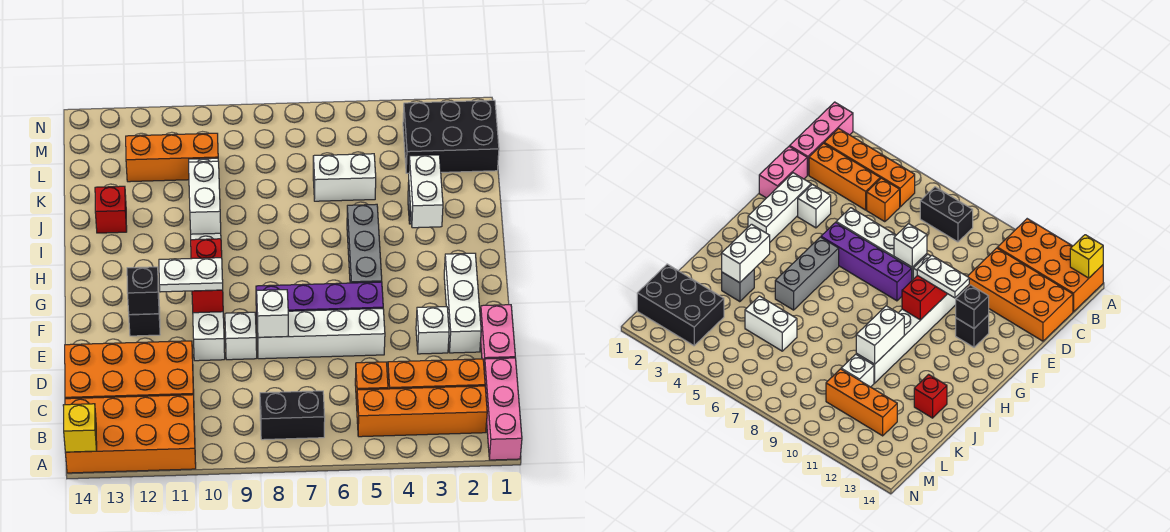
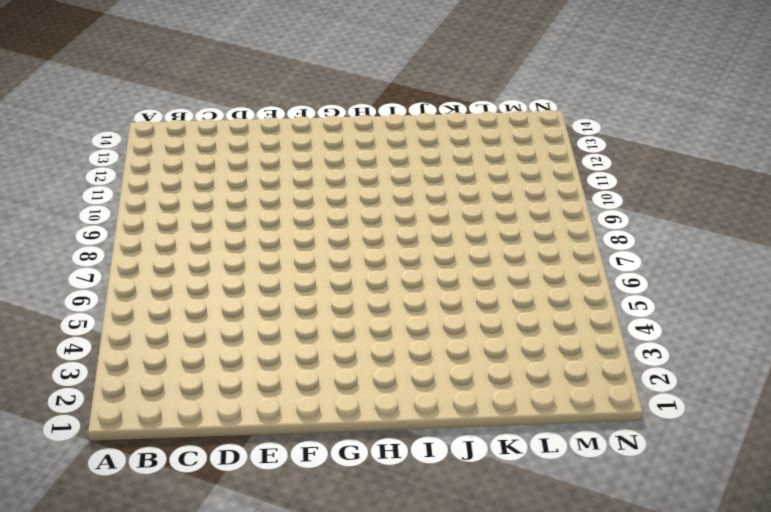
none -> pink brick A1:C1 level 1
none -> orange brick A11:B14 level 1
none -> orange brick B2:B5 level 1

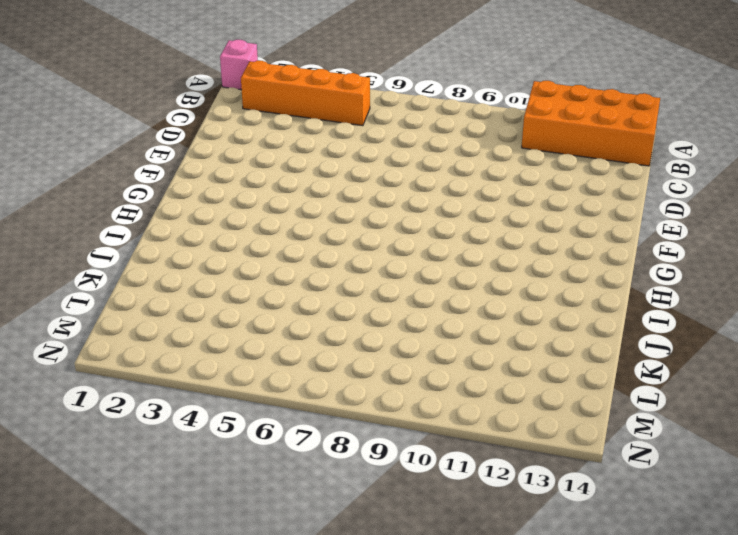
pink brick A1 level 1 -> pink brick A1:C1 level 1
none -> black brick B7:B8 level 1
none -> orange brick C2:C4 level 1
none -> orange brick C5 level 1

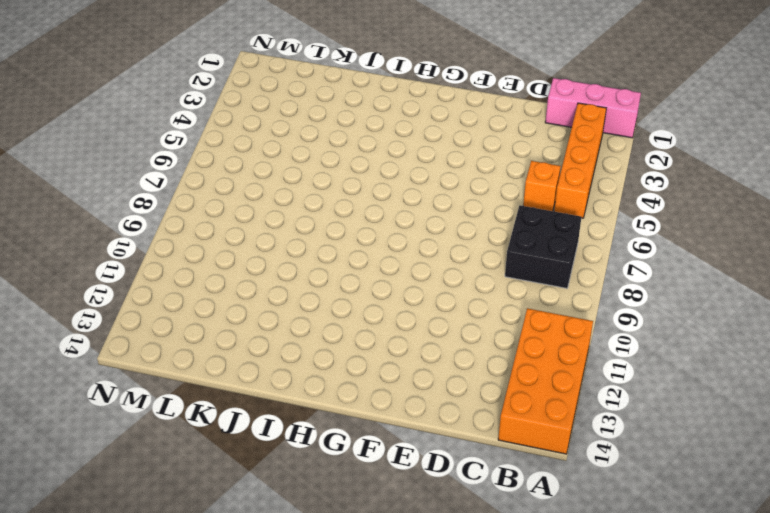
black brick B7:C8 level 1 -> black brick B7:B8 level 1
none -> orange brick C2:C4 level 1
none -> orange brick C11:D14 level 1
none -> pink brick D1:E1 level 1

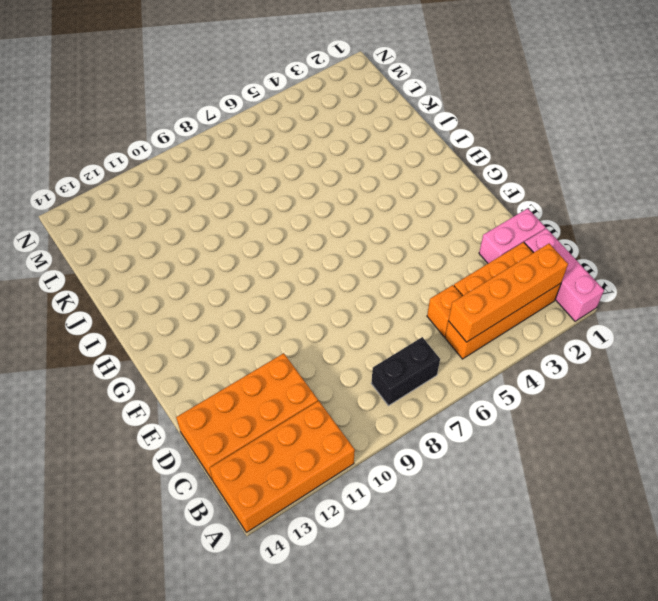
orange brick B2:B5 level 2 -> none
pink brick D1:D2 level 1 -> pink brick D1:E1 level 1
none -> white brick E2:G2 level 1
none -> white brick E3 level 1
none -> white brick E5:E8 level 1

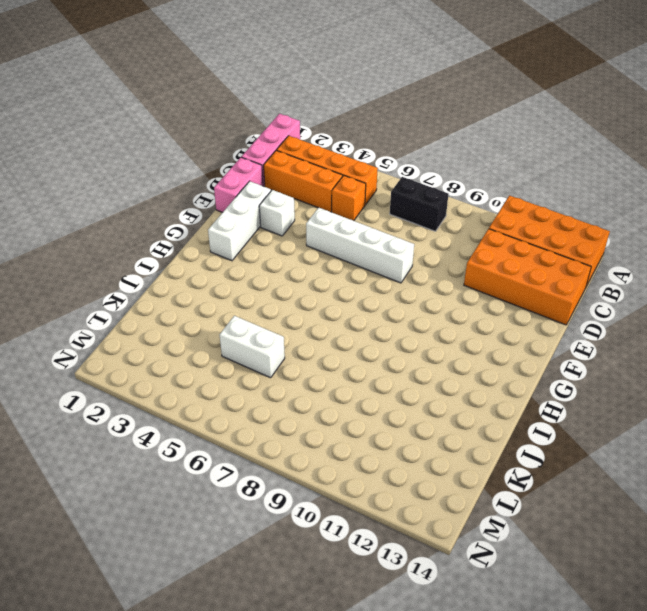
none -> white brick E9 level 1
none -> white brick E10:J10 level 1
none -> purple brick F5:F8 level 1

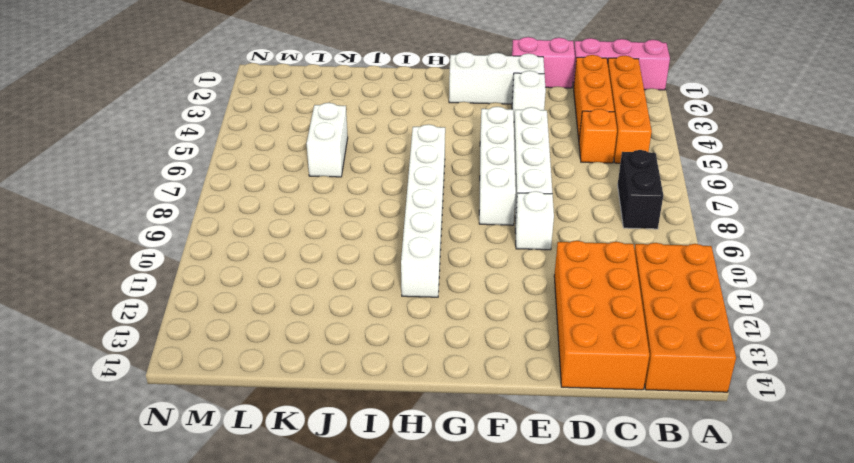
white brick F5:F8 level 1 -> purple brick F5:F8 level 1
white brick H6:H11 level 1 -> white brick E10:J10 level 1
none -> black brick F12 level 1
none -> grey brick G5:I5 level 1
none -> grey brick J3 level 1

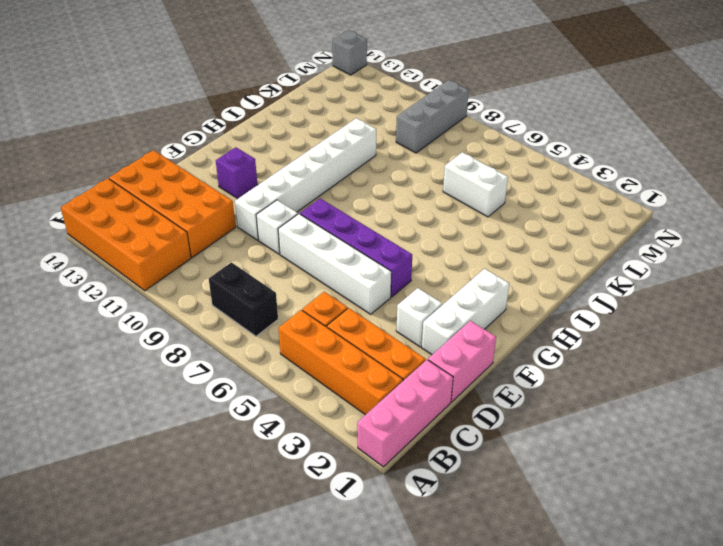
purple brick F12 level 1 -> black brick F12 level 1
grey brick L9:N9 level 1 -> grey brick G5:I5 level 1
grey brick N14 level 1 -> grey brick J3 level 1
none -> red brick J13 level 1
none -> white brick K10 level 1
none -> black brick L1:M3 level 1

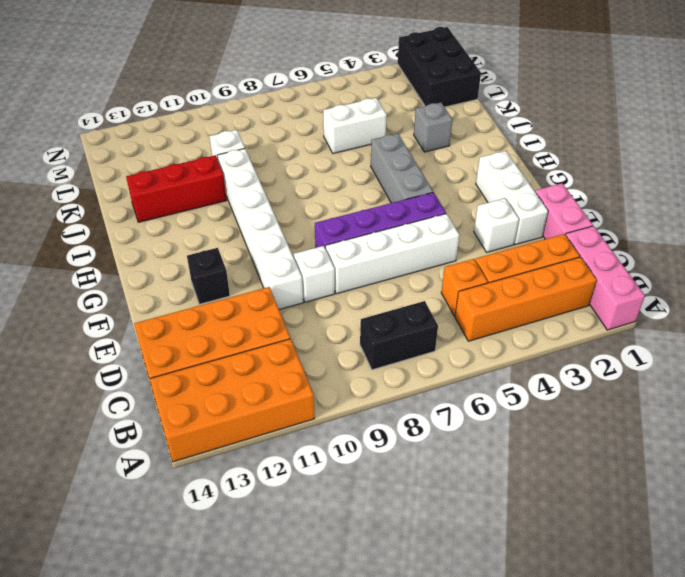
red brick J11:J13 level 1 -> red brick J13 level 1
black brick L1:N2 level 1 -> black brick L1:M3 level 1
none -> orange brick L10:L12 level 1
none -> yellow brick A14 level 2
none -> white brick E8 level 2

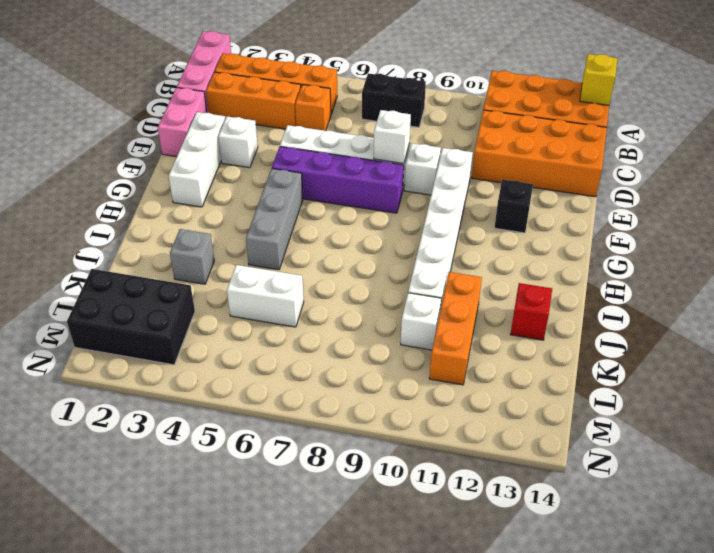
orange brick J11:L11 level 1 -> orange brick L10:L12 level 1
none -> red brick F10:G10 level 2
none -> black brick F12 level 2
none -> white brick I3:J3 level 2

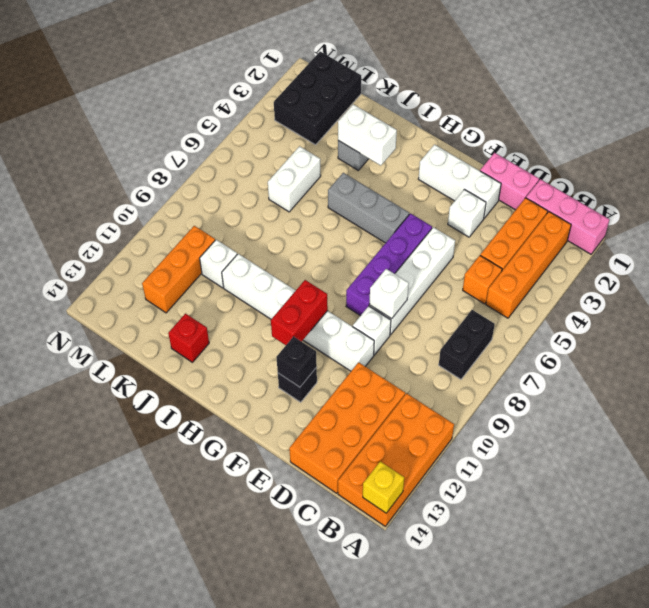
red brick G10:G11 level 2 -> red brick F10:G10 level 2
none -> white brick I10:J10 level 2
none -> white plate F10:F11 level 3

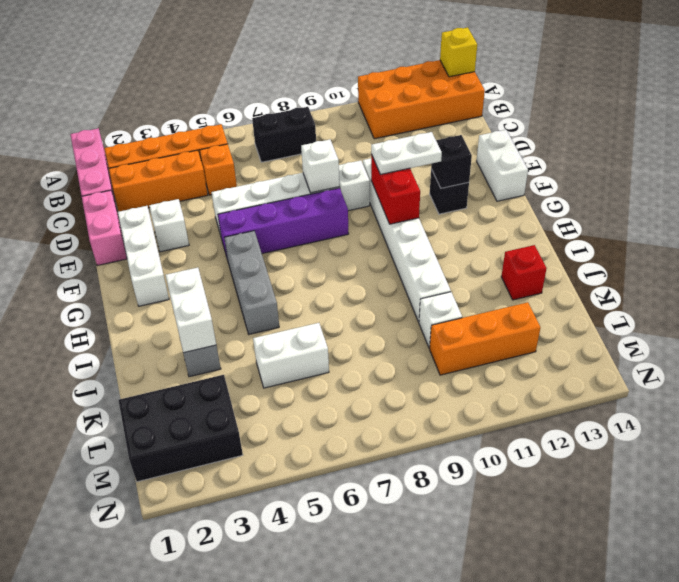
white brick E14:F14 level 1 -> white brick I10:J10 level 2
none -> orange brick C11:D14 level 1

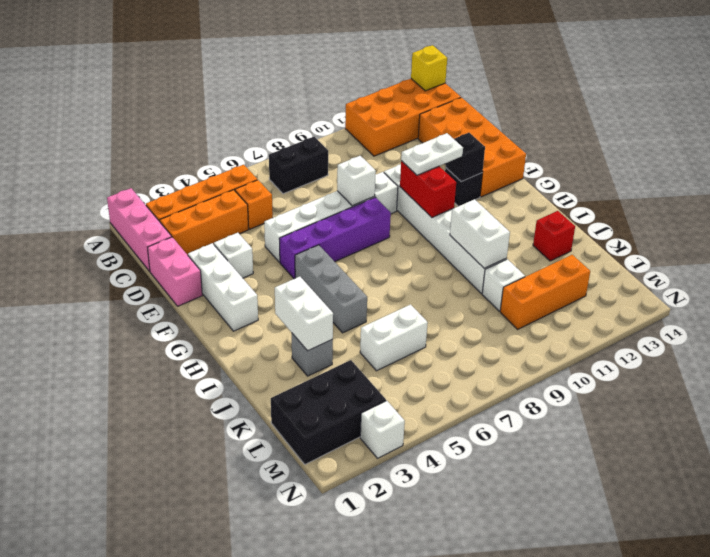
orange brick C13:F14 level 1 -> orange brick C11:D14 level 1
white brick N3 level 1 -> none

